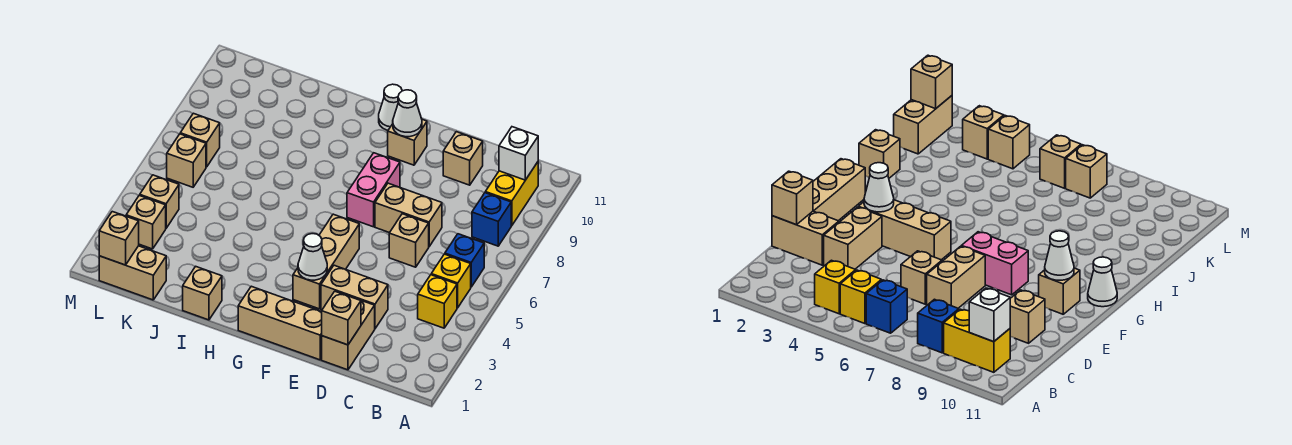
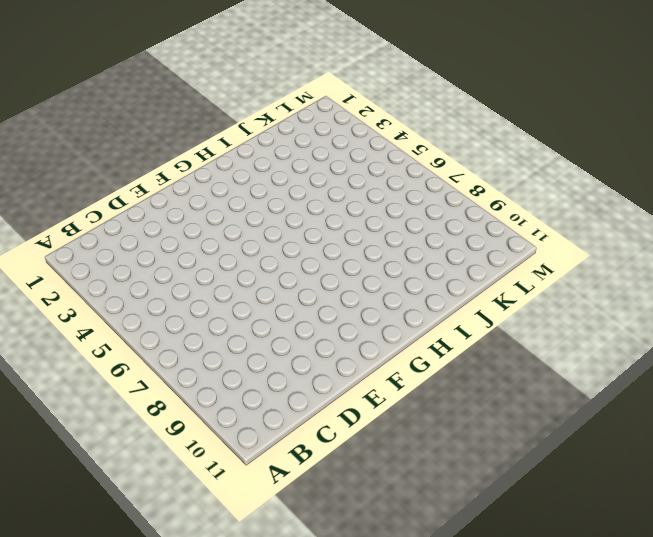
none -> yellow brick B4 level 1
none -> yellow brick B5 level 1
none -> blue brick B6 level 1

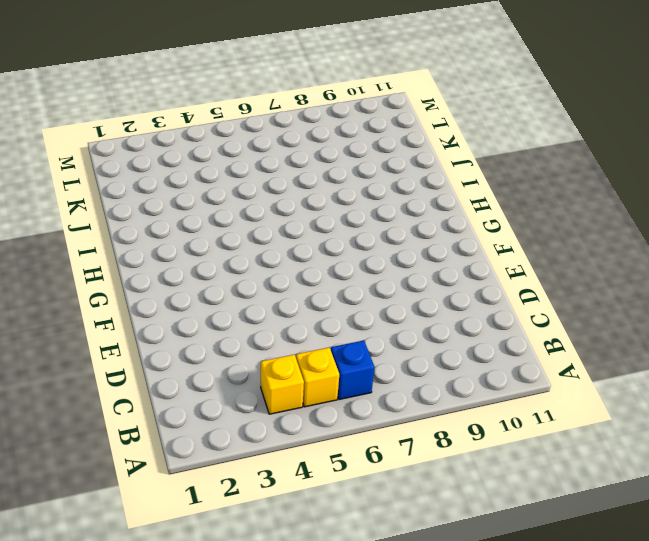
none -> blue brick B8 level 1
none -> yellow brick B9:B10 level 1
none -> tan brick D1:D2 level 1

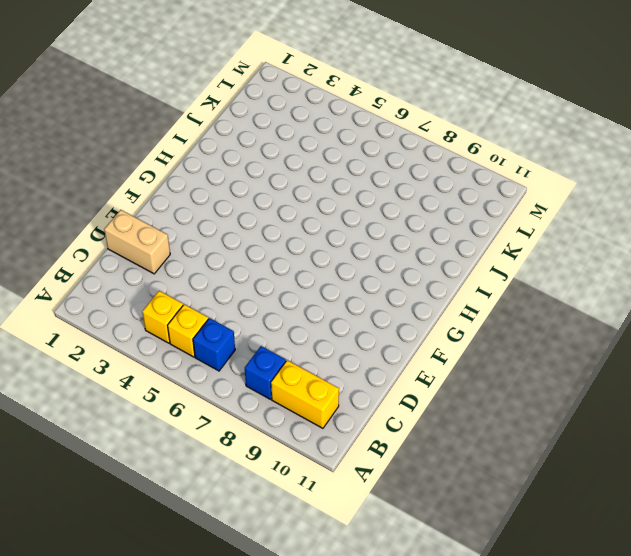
none -> tan brick D3:E3 level 1
none -> tan brick D6 level 1
none -> tan brick D7:E7 level 1

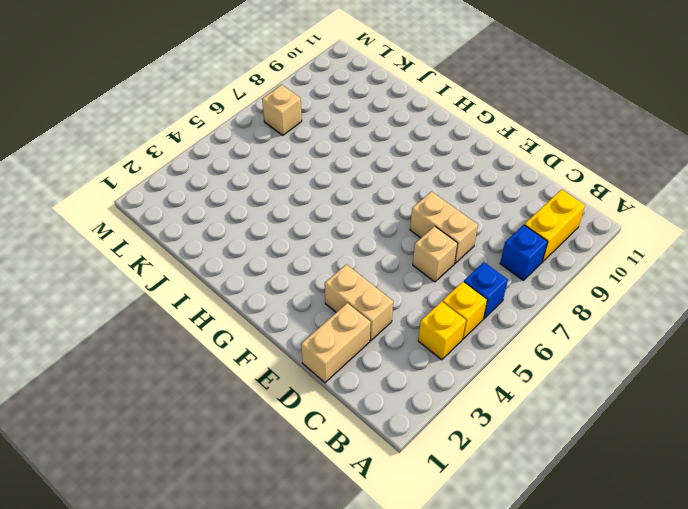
none -> tan brick D10 level 1
none -> tan brick E1:G1 level 1
none -> tan brick F3:F5 level 1

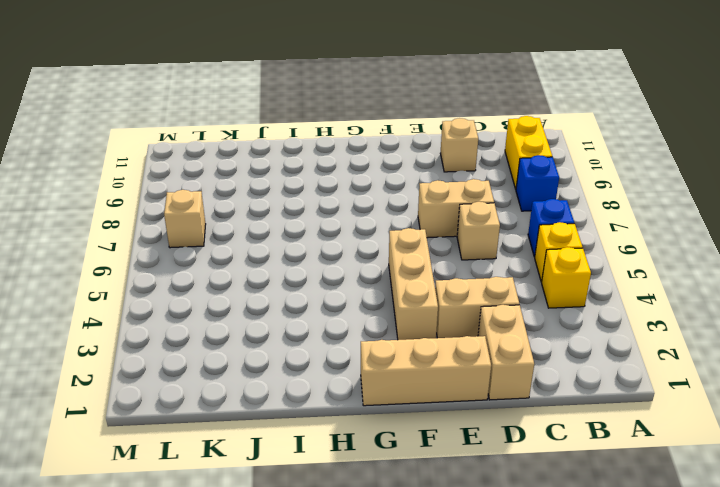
none -> pink brick F7:F8 level 1
none -> tan brick F10 level 1
none -> white cone G11 level 1

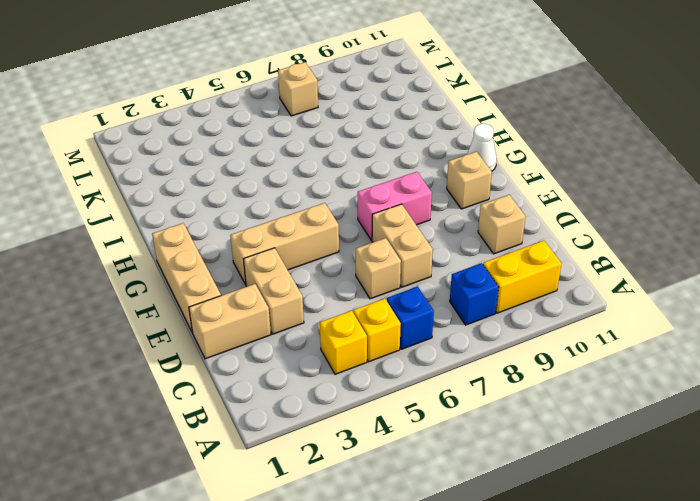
none -> tan brick I1 level 1
none -> tan brick K1:L1 level 1
none -> tan brick L3 level 1

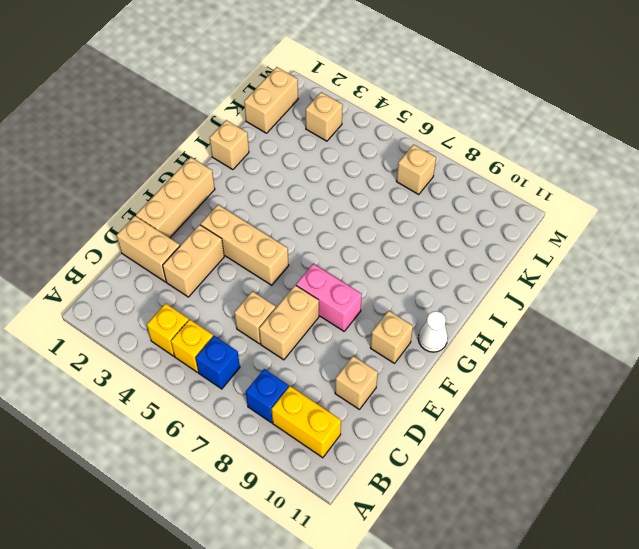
none -> tan brick L4 level 1
none -> tan brick L6 level 1
none -> white brick B10 level 2

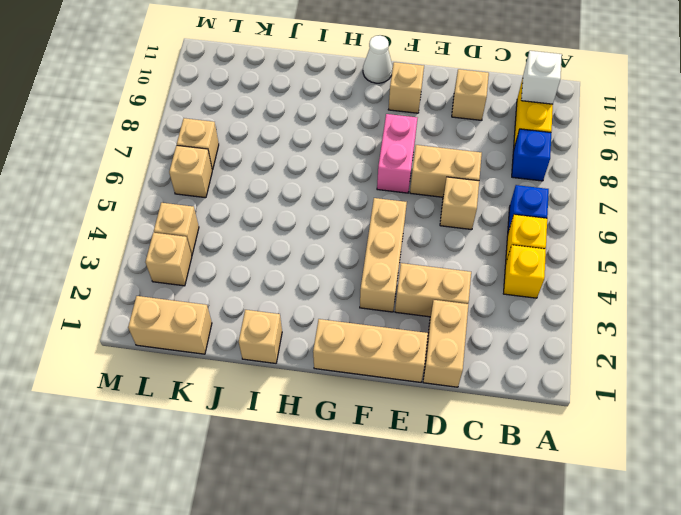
none -> tan brick D1 level 2
none -> white cone F3 level 2
none -> white cone F10 level 2

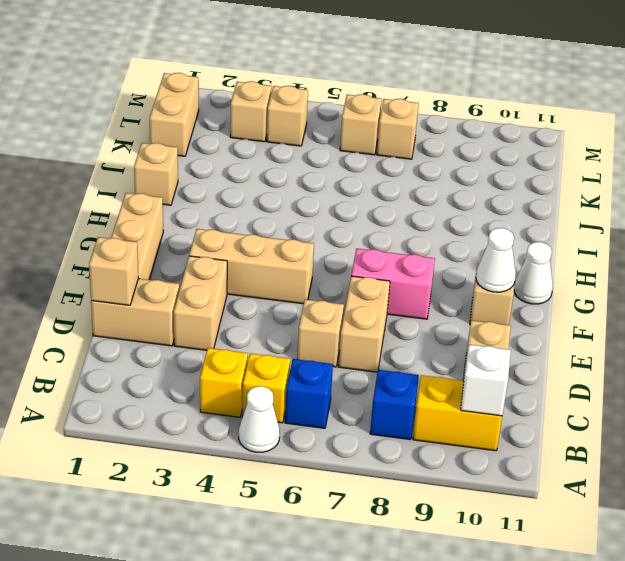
white cone A5 level 1 -> white cone F3 level 2
none -> tan brick L1 level 2

